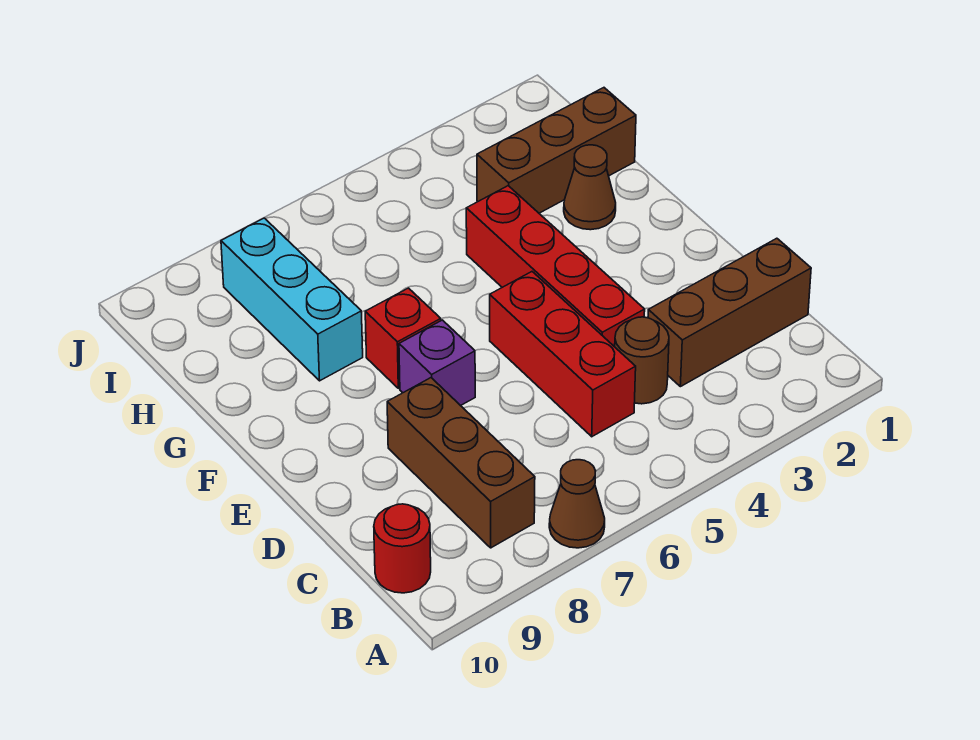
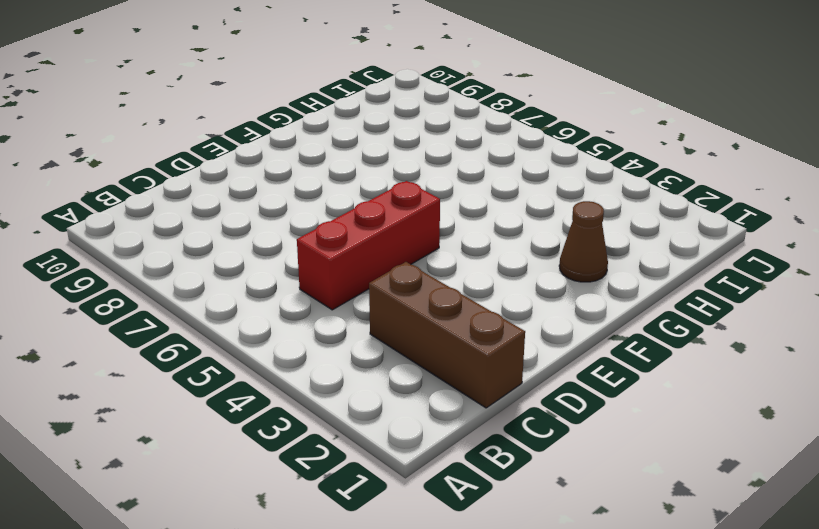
none -> brown cone A7 level 1
none -> brown brick B8:D8 level 1
none -> red round brick B10 level 1

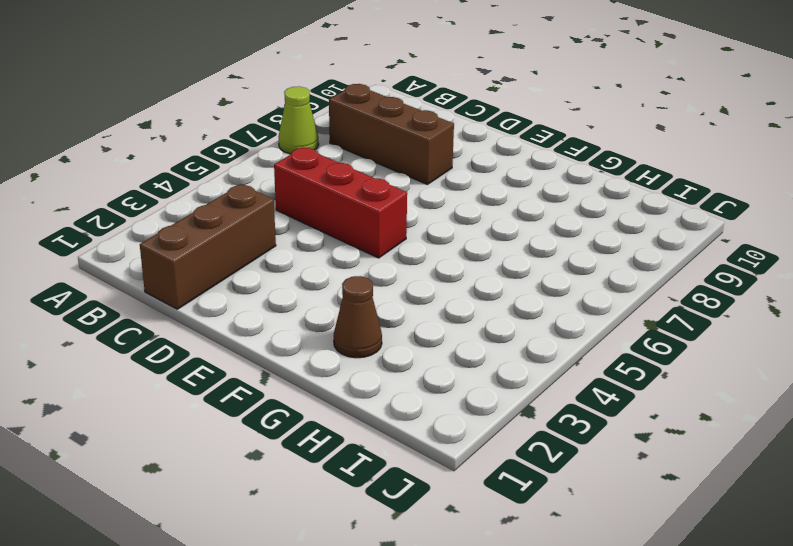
lime cone A7 level 1 -> brown cone A7 level 1
none -> red round brick B10 level 1
none -> brown round brick C4 level 1
none -> red brick D4:G4 level 1

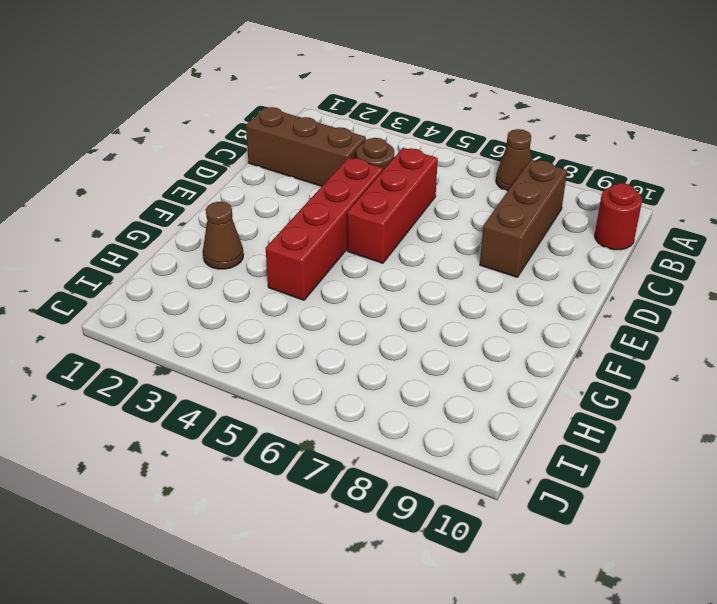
none -> purple brick E7 level 1
none -> red brick F7 level 1
none -> cyan brick G8:I8 level 1

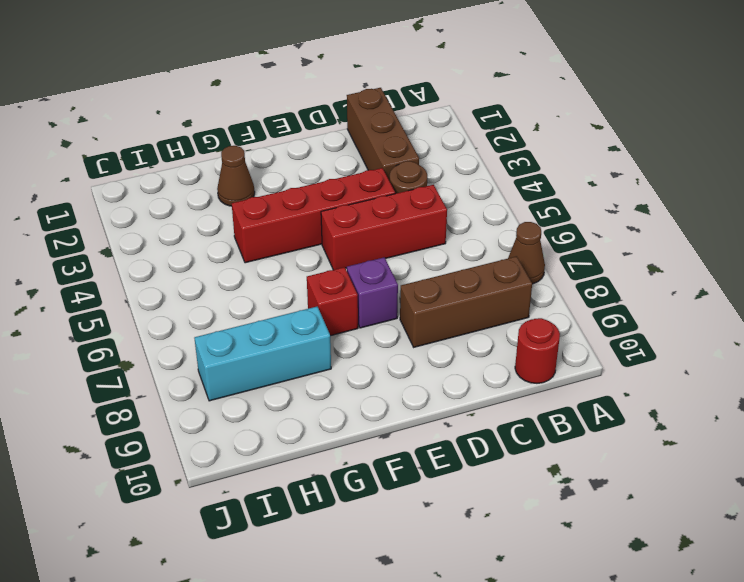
none -> brown brick H1:H3 level 1

